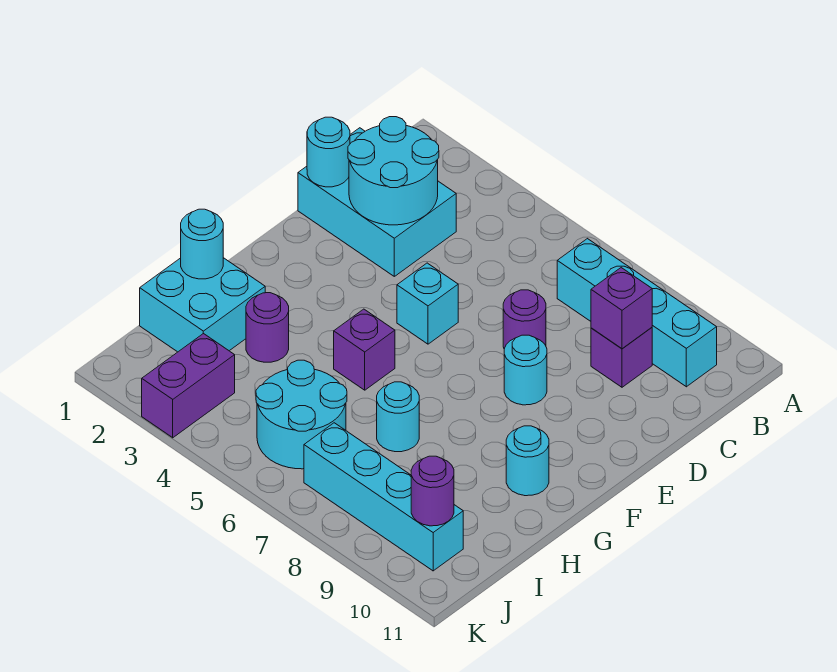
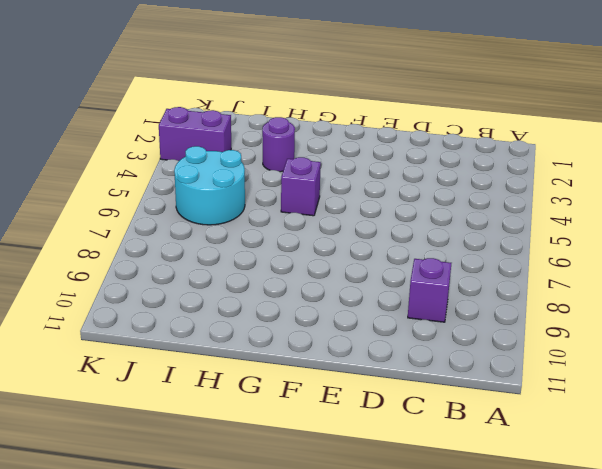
none -> cyan brick B7:B10 level 1
none -> cyan brick C1:D3 level 1
none -> purple round brick D7 level 1

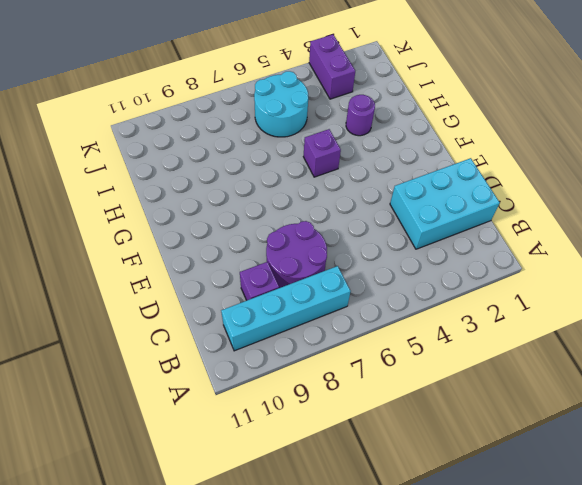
purple round brick C7:D8 level 1 -> purple round brick D7 level 1
none -> cyan brick E5 level 1
none -> cyan round brick E8 level 1
none -> cyan round brick G10 level 1

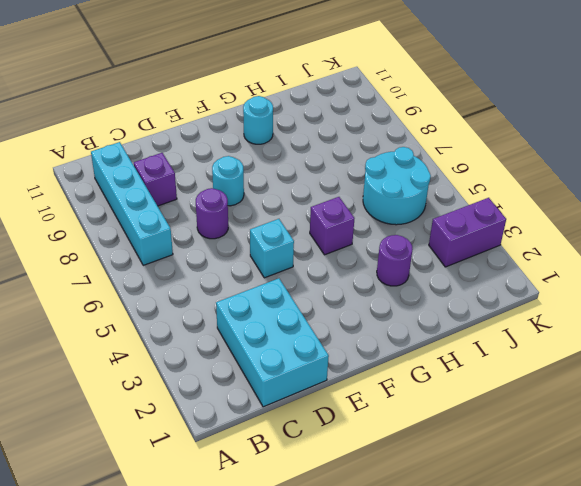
none -> cyan brick H1:I2 level 1
none -> cyan round brick H7 level 1
none -> cyan brick J7:J10 level 1

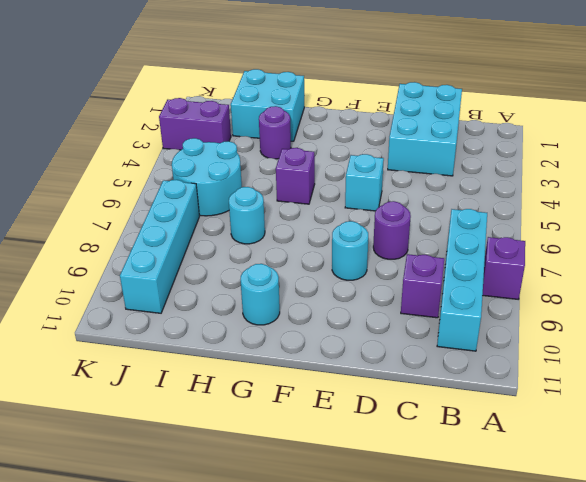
purple brick A8 level 1 -> purple brick C9 level 2
none -> cyan round brick C2:D3 level 2
none -> cyan round brick D1 level 2
none -> cyan round brick H1 level 2

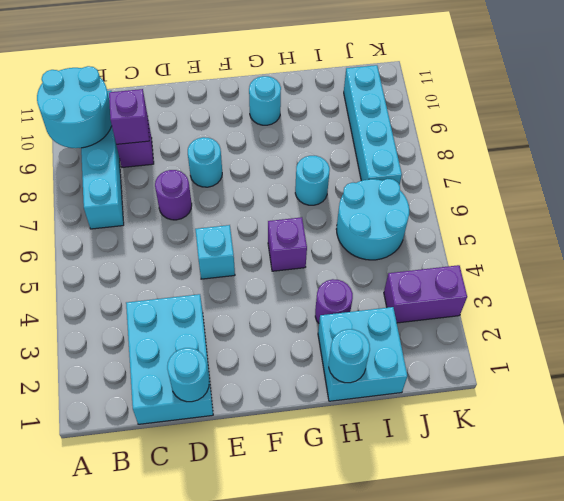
cyan round brick A9:B10 level 2 -> cyan round brick C2:D3 level 2
none -> purple round brick J10 level 2

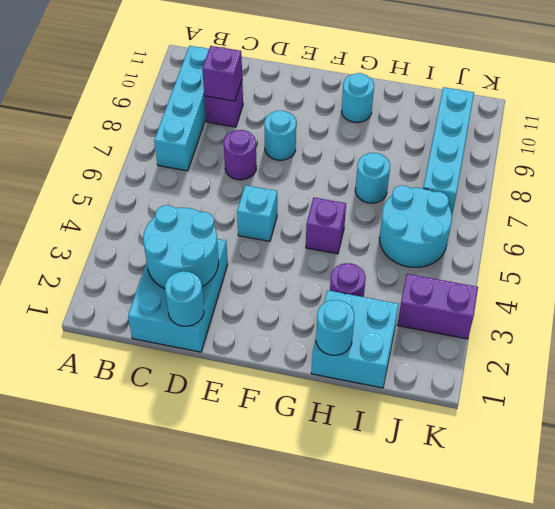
none -> purple round brick J10 level 2

